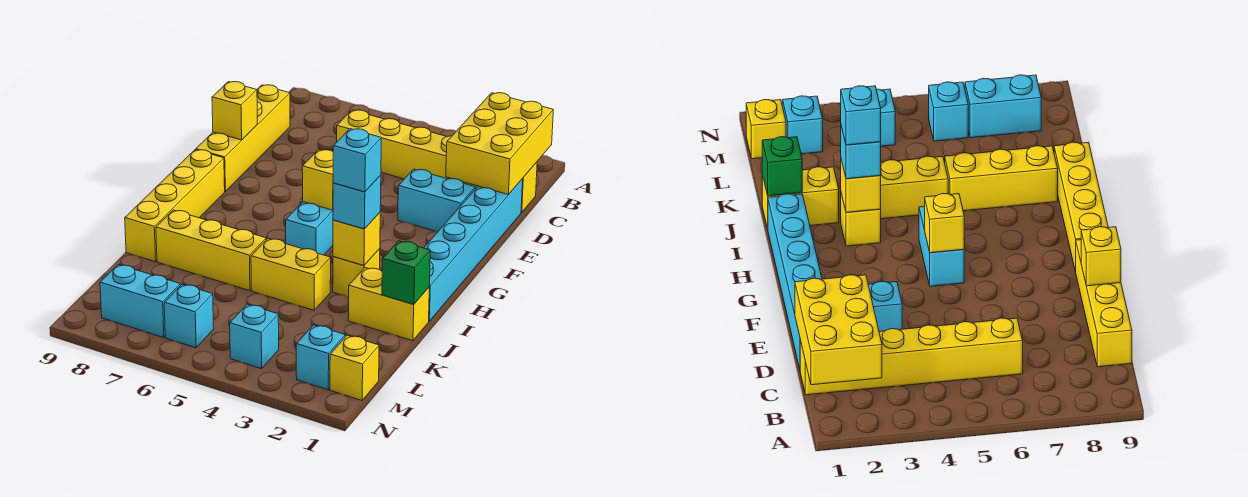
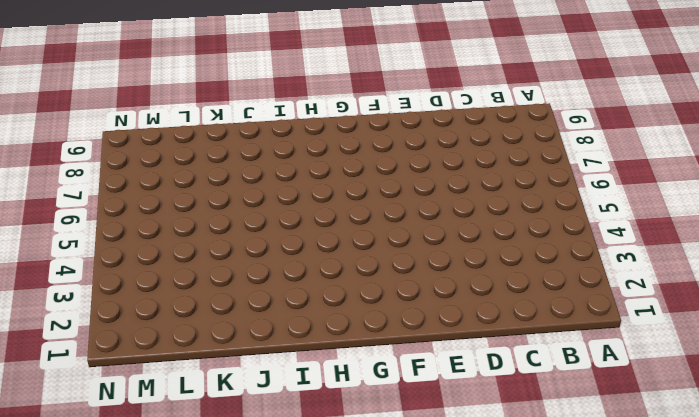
none -> yellow brick C1:C6 level 1
none -> yellow brick C9:F9 level 1
none -> cyan brick D1:I1 level 1

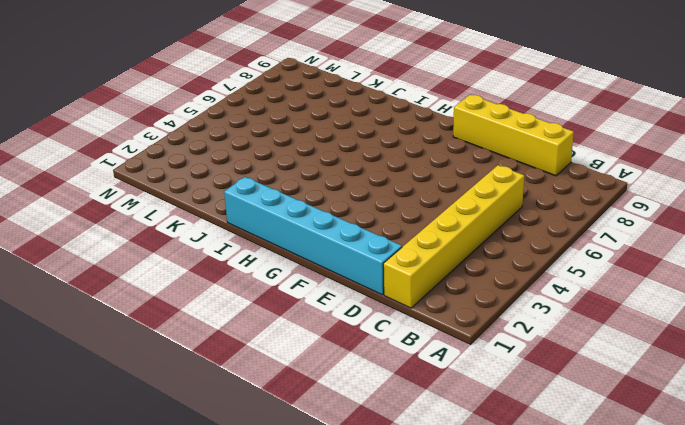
none -> cyan brick E2:E3 level 1
none -> cyan brick G5:H5 level 1
none -> yellow brick G9:J9 level 1

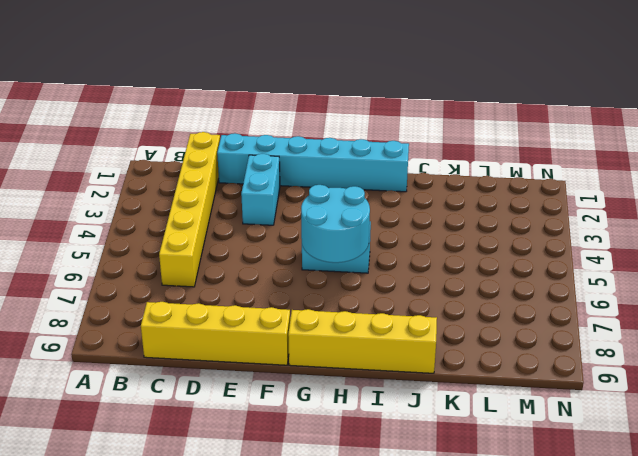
cyan round brick G5:H6 level 2 -> yellow brick G5 level 2
none -> yellow brick I3 level 1
none -> yellow brick J1:J2 level 1
none -> yellow brick J4:J5 level 1

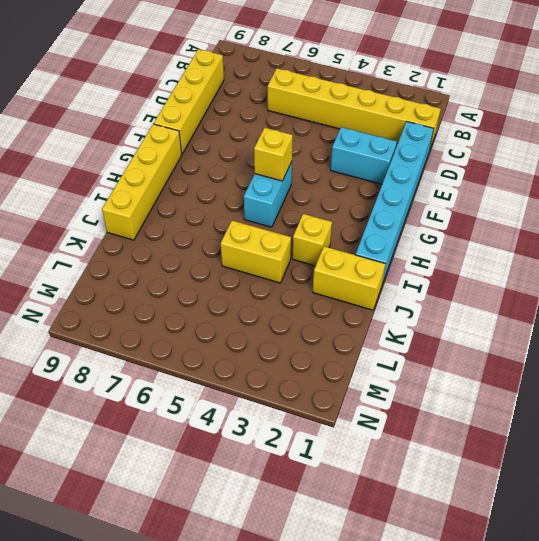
none -> yellow brick J6:J8 level 1
none -> yellow brick M1 level 1
none -> cyan brick M2 level 1

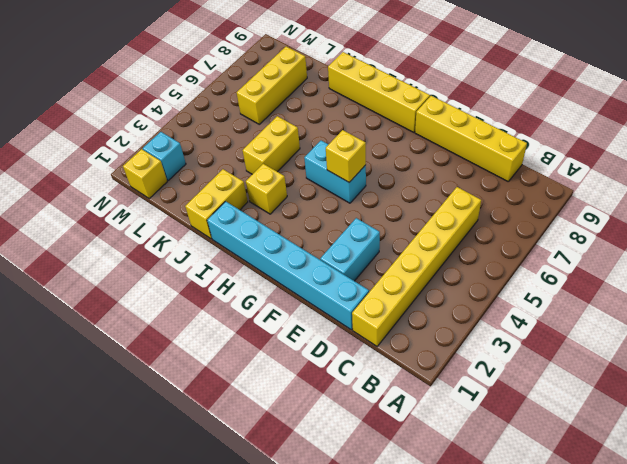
yellow brick L6:L8 level 1 -> yellow brick J6:J8 level 1
none -> cyan brick M4 level 1
none -> cyan brick M6 level 1
none -> cyan brick M7:M8 level 1

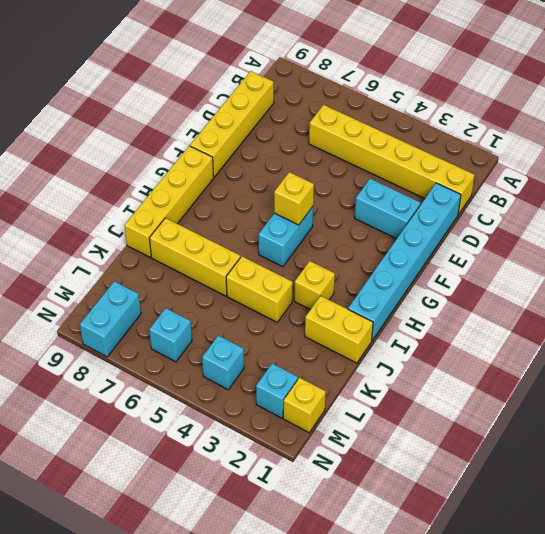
cyan brick M8:N8 level 1 -> cyan brick M7:M8 level 1
none -> yellow brick B1:D2 level 2
none -> yellow brick E9 level 2
none -> yellow brick I3 level 2

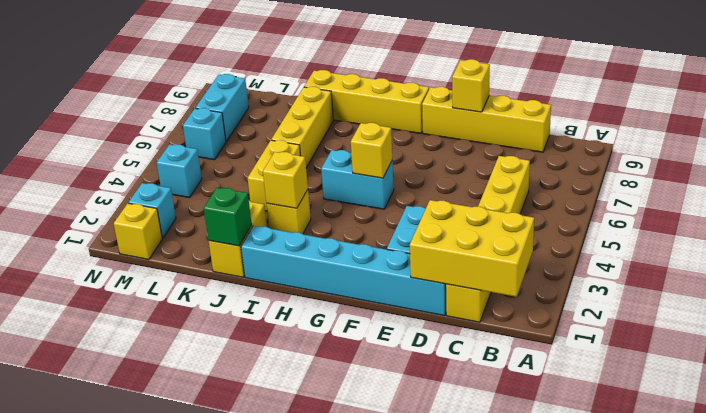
none -> cyan brick I3 level 3
none -> cyan brick I3 level 4

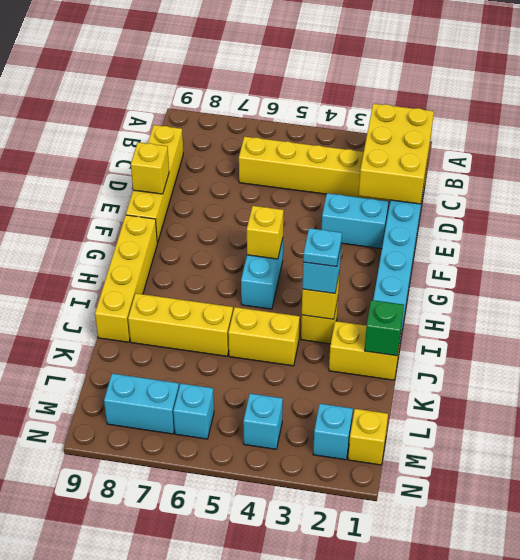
cyan plate I3 level 4 -> cyan brick I3 level 4

